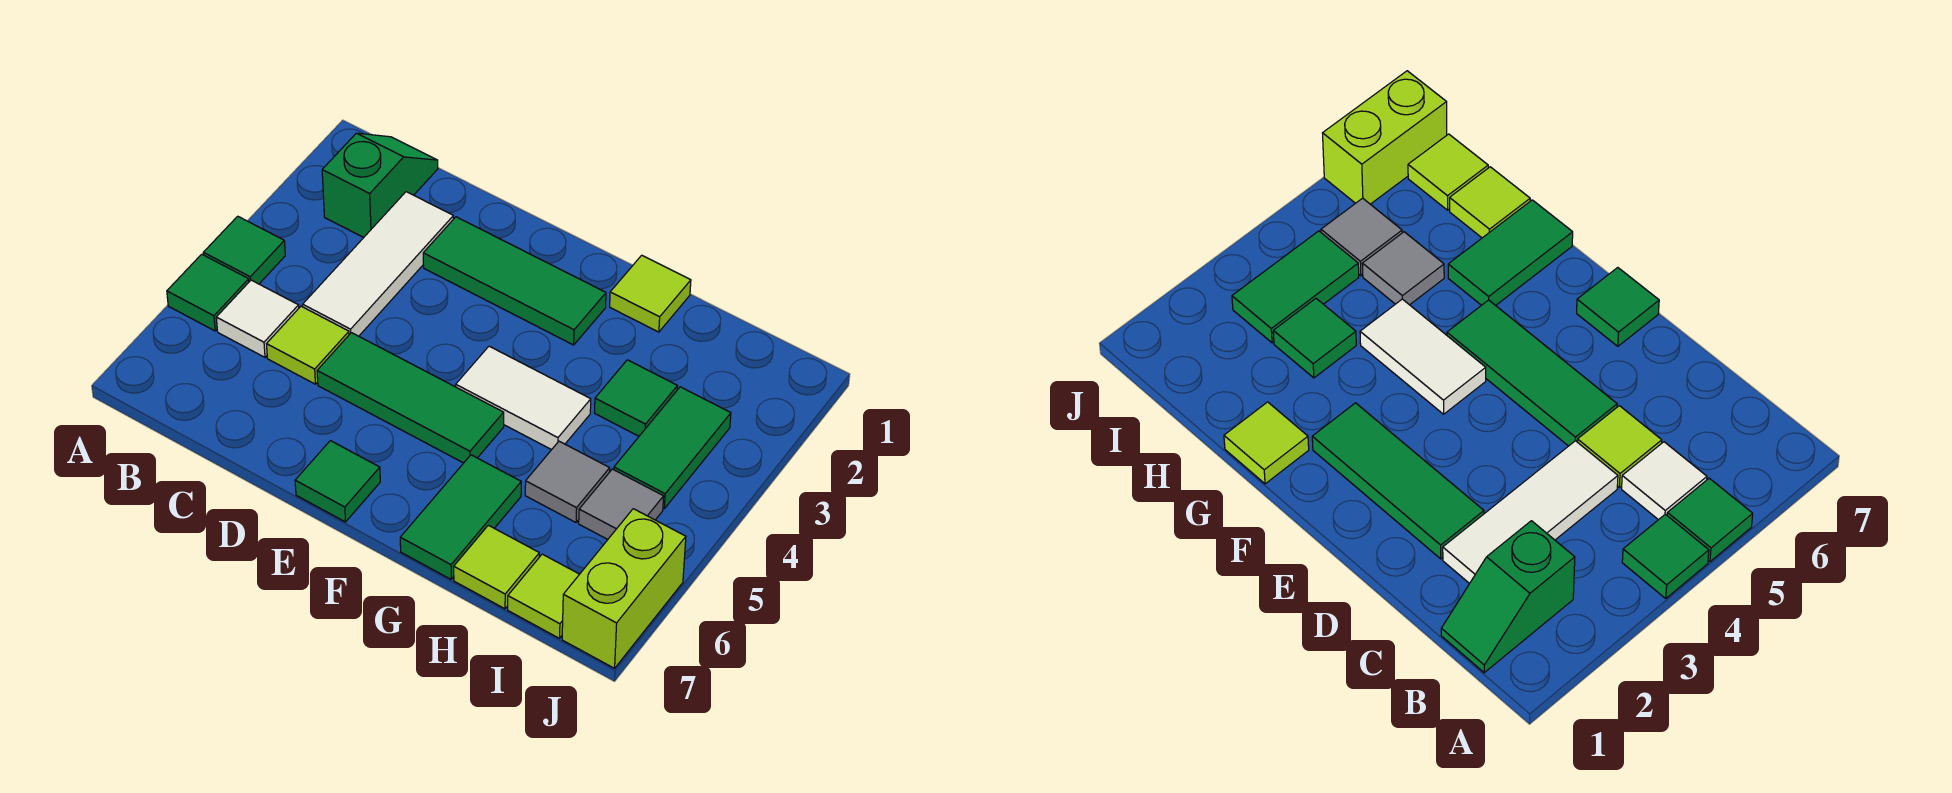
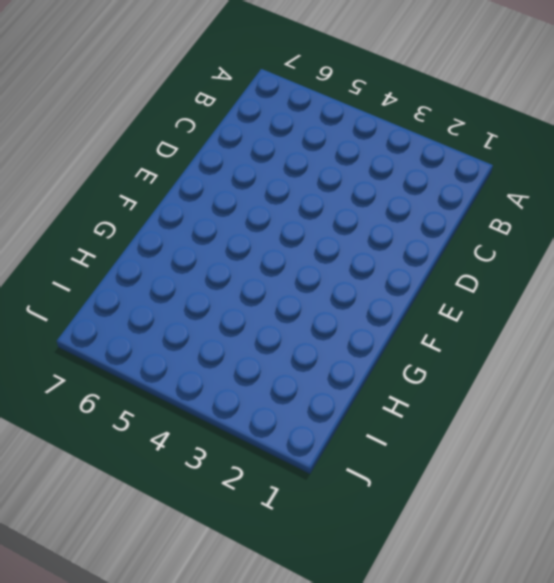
none -> green tile A4 level 1
none -> green tile A5 level 1
none -> green slope B1:B2 level 1 top 2

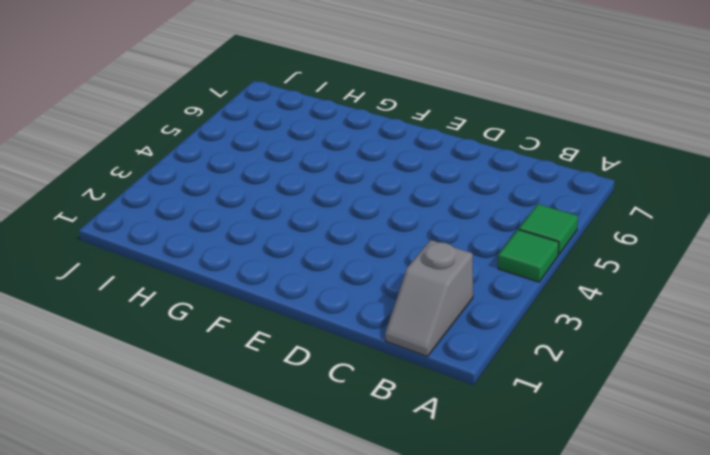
grey slope B1:B2 level 1 top 2 -> green slope B1:B2 level 1 top 2
none -> white tile B5 level 1
none -> white tile C2:C4 level 1
none -> lime tile C5 level 1

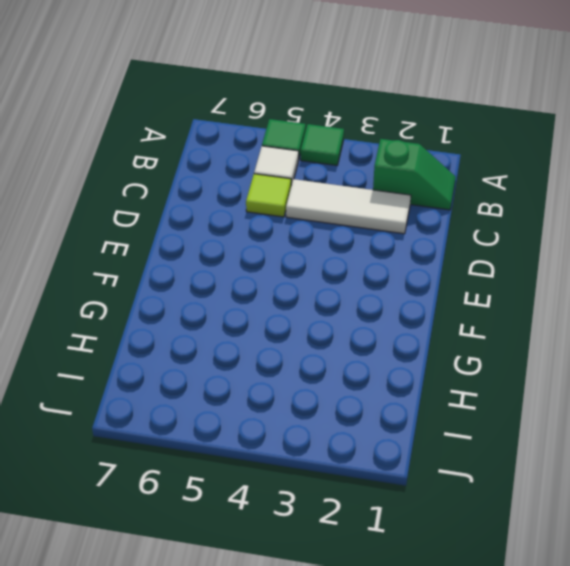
none -> green tile D2:F2 level 1
none -> green tile D5:F5 level 1
none -> green tile E7 level 1

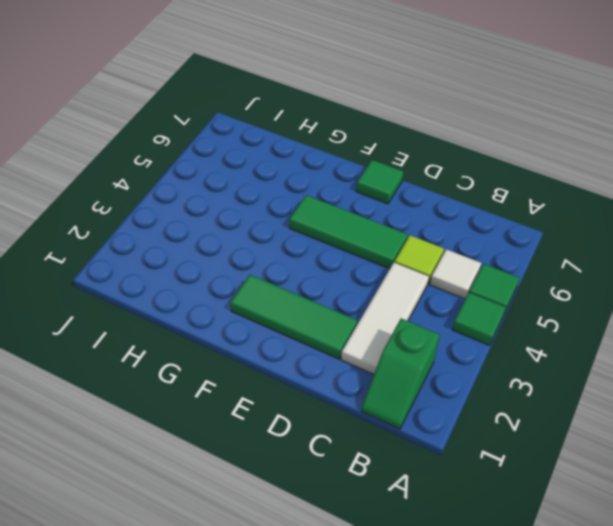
none -> white tile F4:G4 level 1
none -> lime tile G1 level 1
none -> green tile G6:G7 level 1

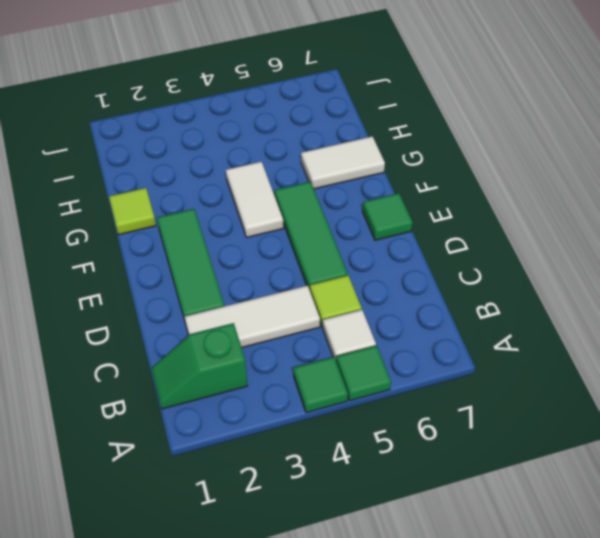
white tile G6:G7 level 1 -> green tile G6:G7 level 1
none -> green tile H3 level 1
none -> grey tile H5 level 1
none -> lime tile H7 level 1

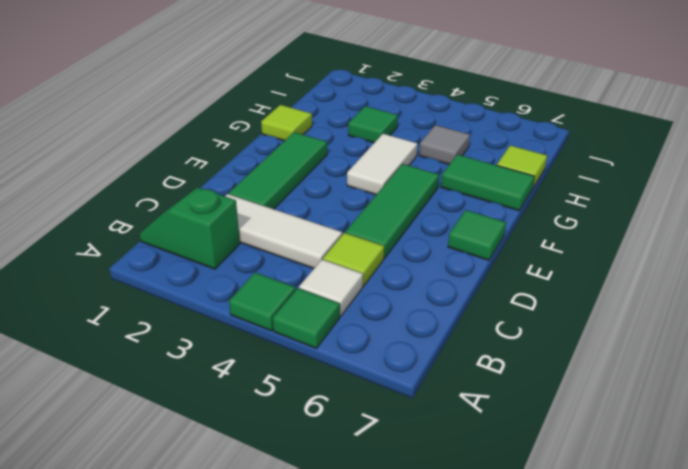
none -> green tile I3:I4 level 1
none -> grey tile I5 level 1
none -> lime tile I7 level 1

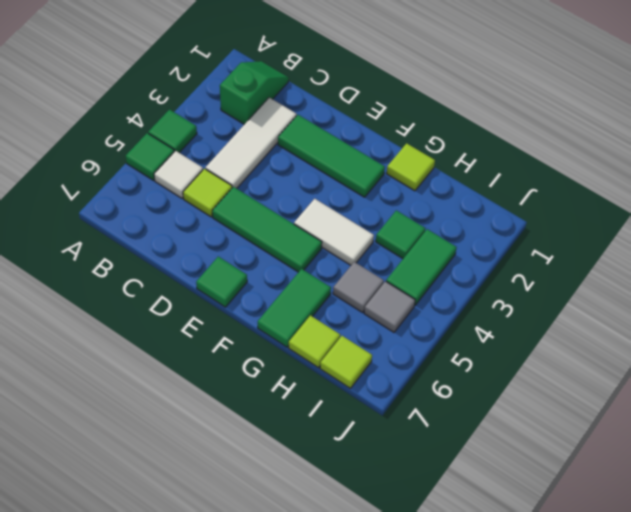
none -> lime brick J6:J7 level 1

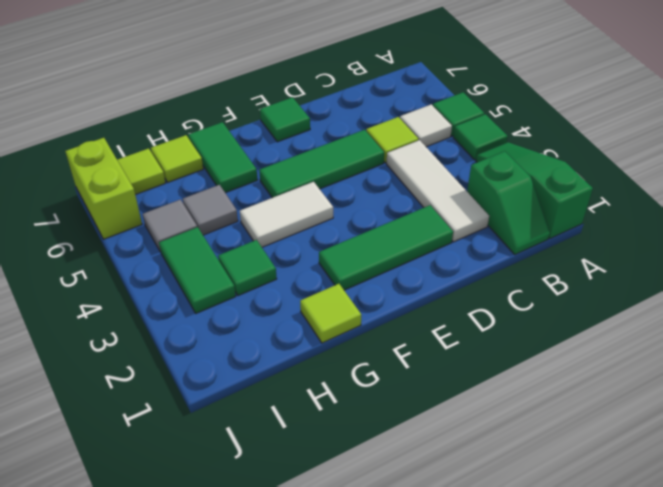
green slope A1:A3 level 1 top 1 -> none

